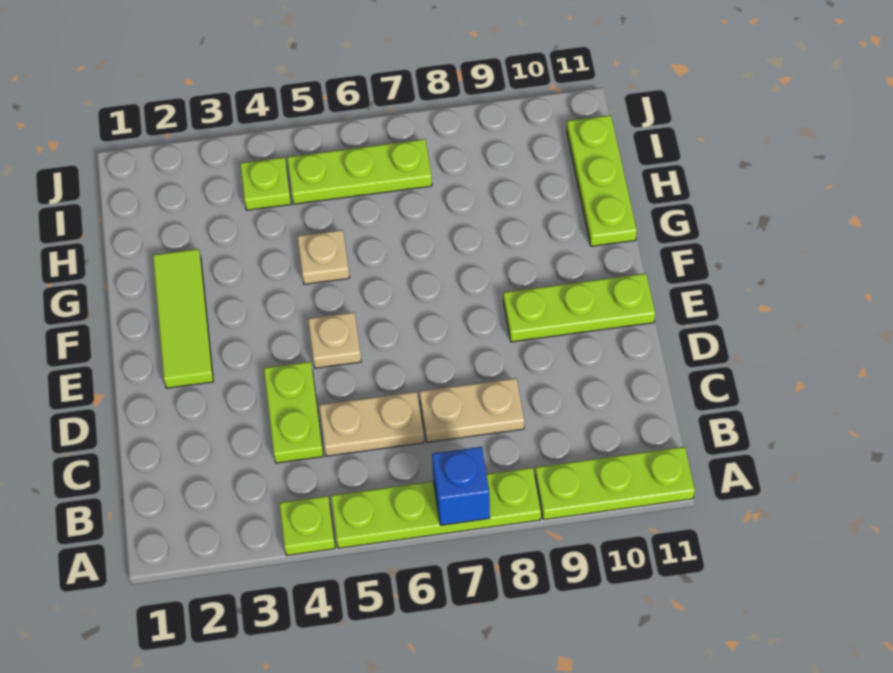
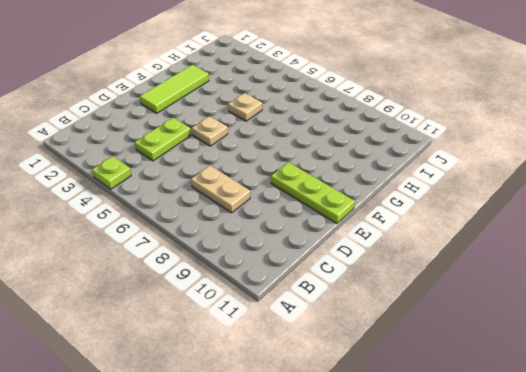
none -> lime plate A5:A8 level 1
none -> lime plate A9:A11 level 1
none -> tan plate C5:C6 level 1

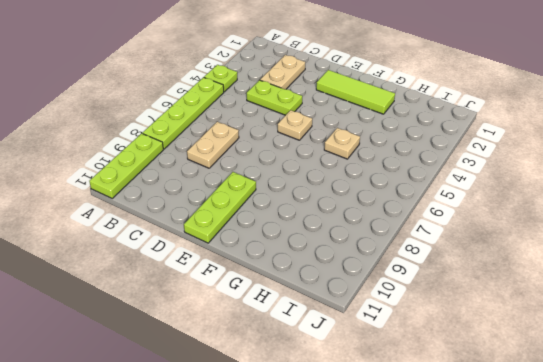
tan plate C2:C3 level 1 -> tan plate C5:C6 level 1
none -> lime plate G11:I11 level 1
none -> lime plate I4 level 1
none -> lime plate I5:I7 level 1

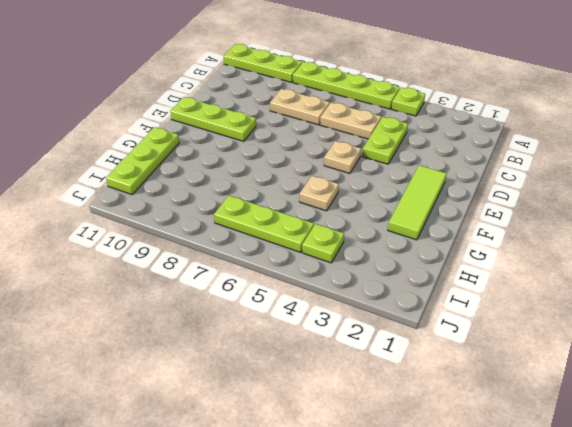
none -> blue brick A7 level 2

